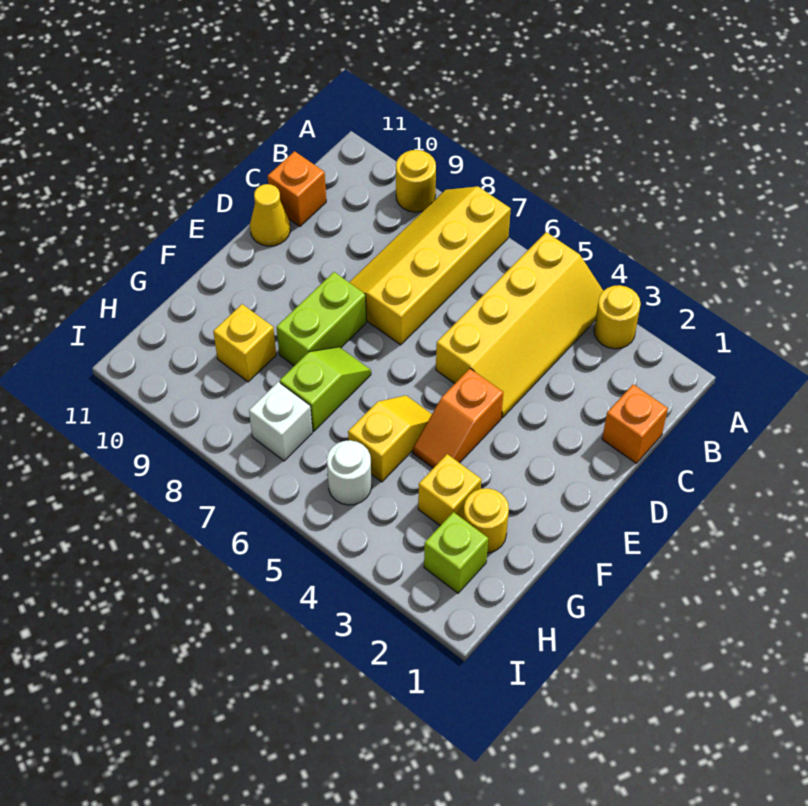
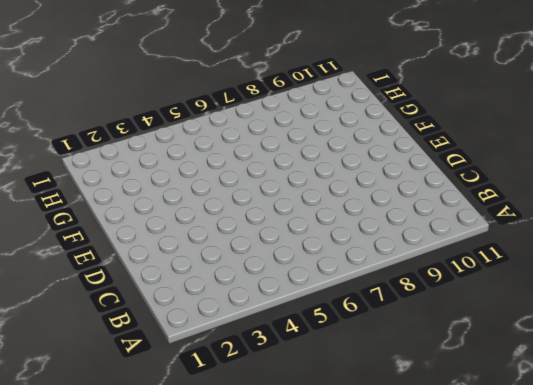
none -> yellow round brick A3 level 1
none -> yellow slope A4:D5 level 1 top 5
none -> yellow slope A7:D8 level 1 top 7

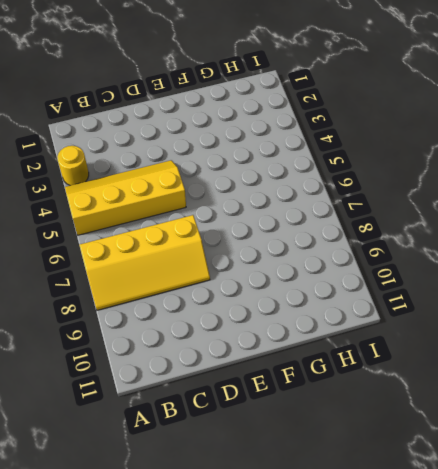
none -> yellow round brick A9 level 1
none -> orange brick C1 level 1
none -> orange brick C11 level 1

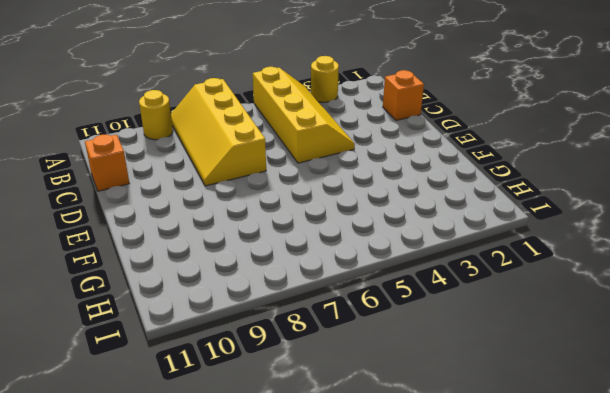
none -> yellow cone D11 level 1
none -> orange slope E4:F4 level 1 top E
none -> lime brick E8:F8 level 1

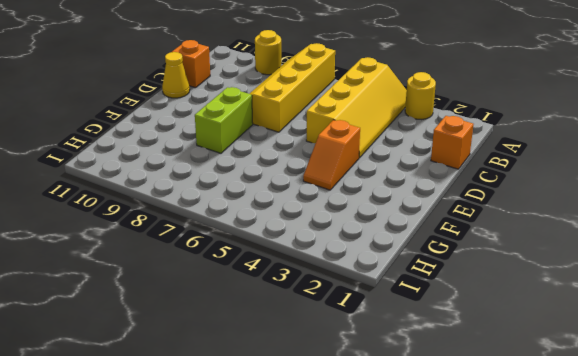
none -> yellow slope F5:G5 level 1 top G
none -> lime slope F7:G7 level 1 top G
none -> yellow round brick G2 level 1

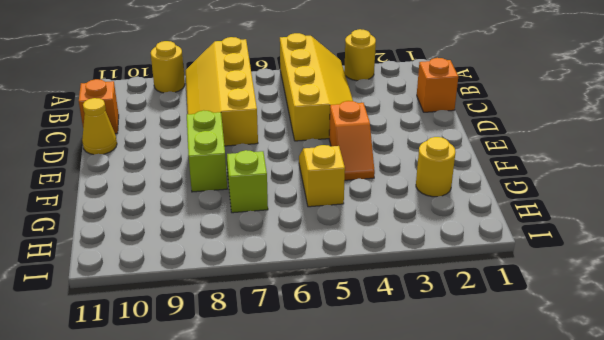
none -> yellow brick G3 level 1
none -> yellow brick G9 level 1
none -> lime brick H2 level 1

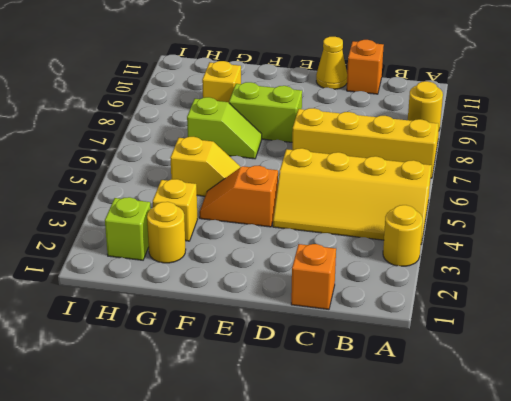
none -> white round brick H5 level 1
none -> white brick H7 level 1

